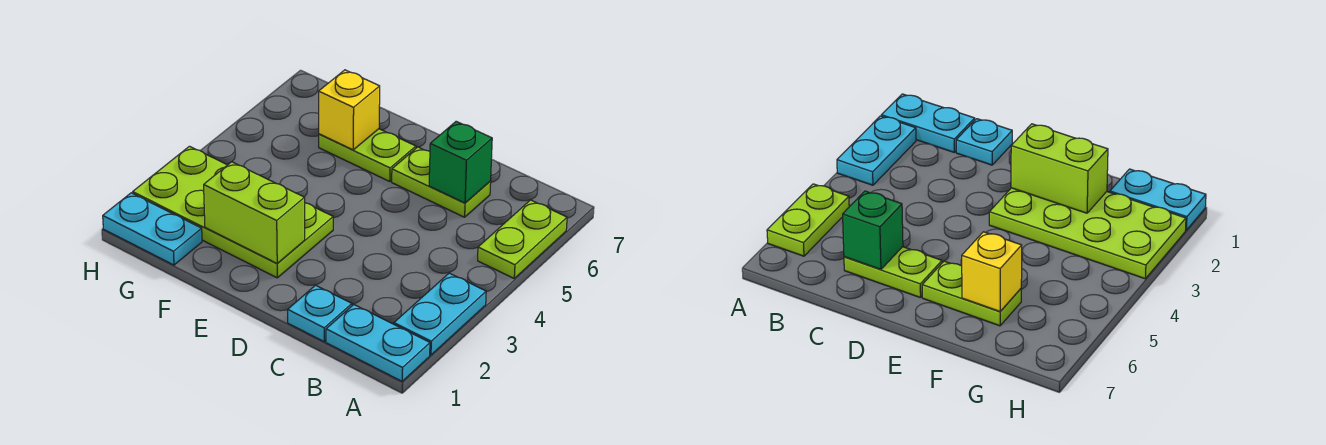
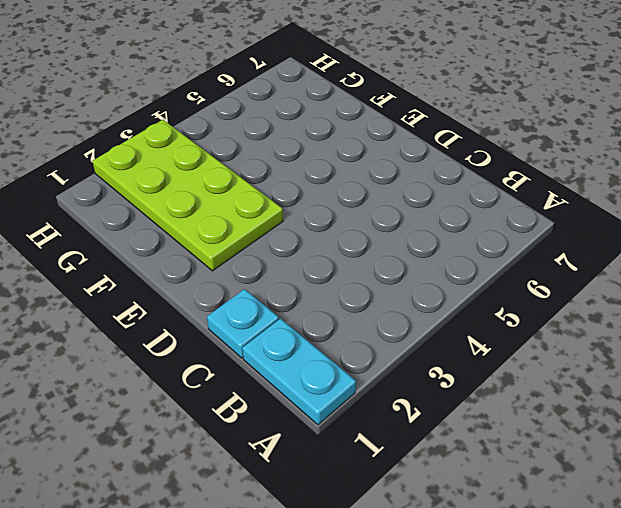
none -> cyan plate A2:A3 level 1
none -> lime plate A5:A6 level 1

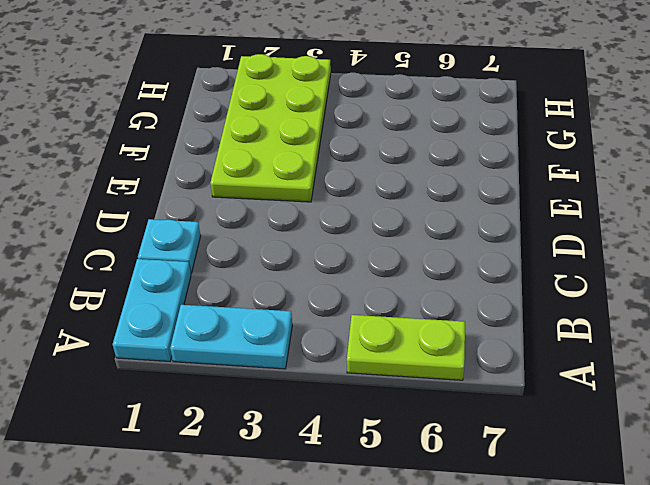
none -> lime plate C6:D6 level 1
none -> lime plate E6:F6 level 1

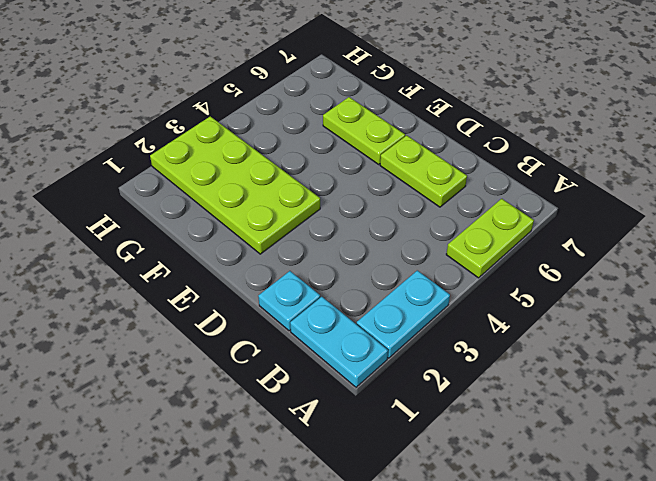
none -> cyan plate G1:H1 level 1
none -> green brick C6 level 2

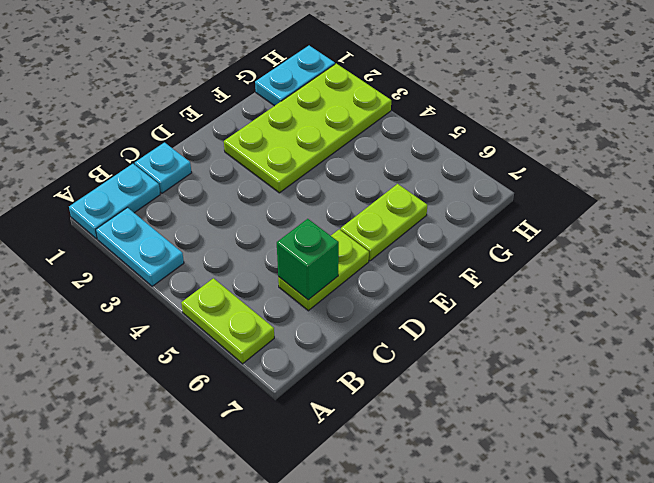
none -> lime brick E2:F2 level 2
none -> yellow brick F6 level 2

